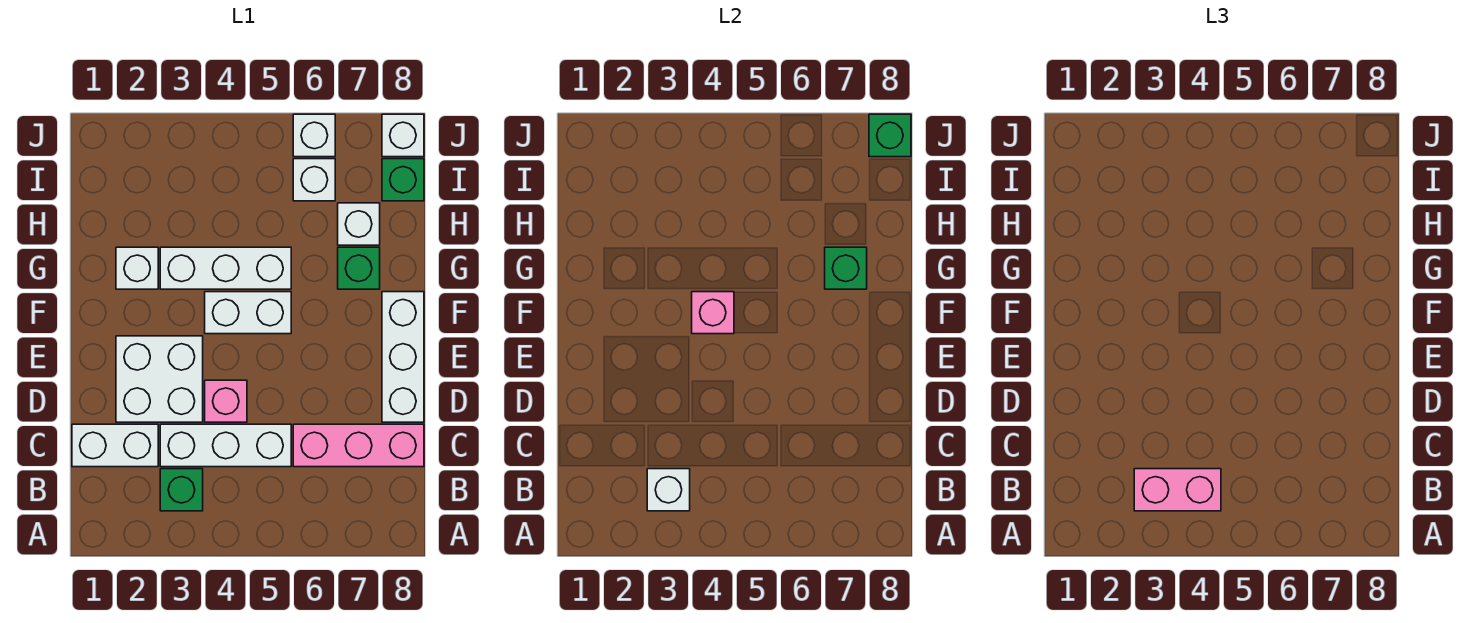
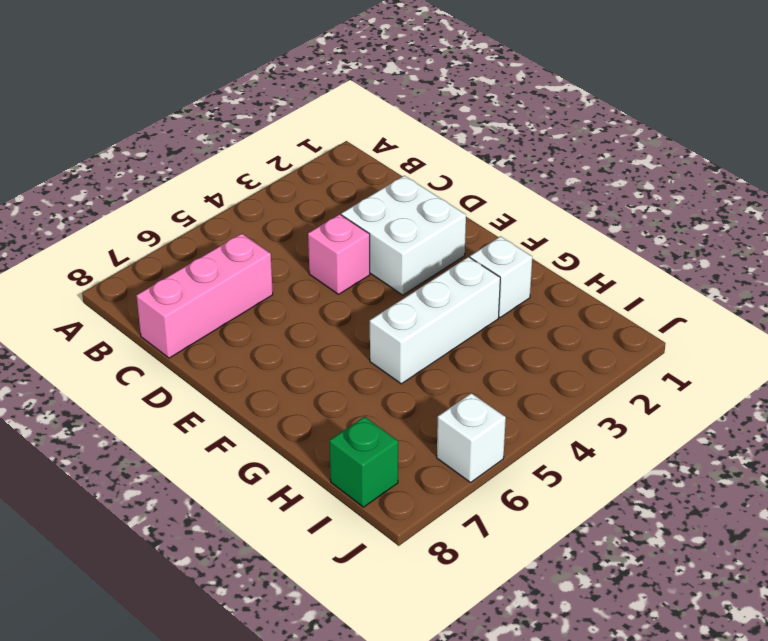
none -> green brick B3 level 1
none -> white brick C1:C2 level 1
none -> white brick C3:C5 level 1

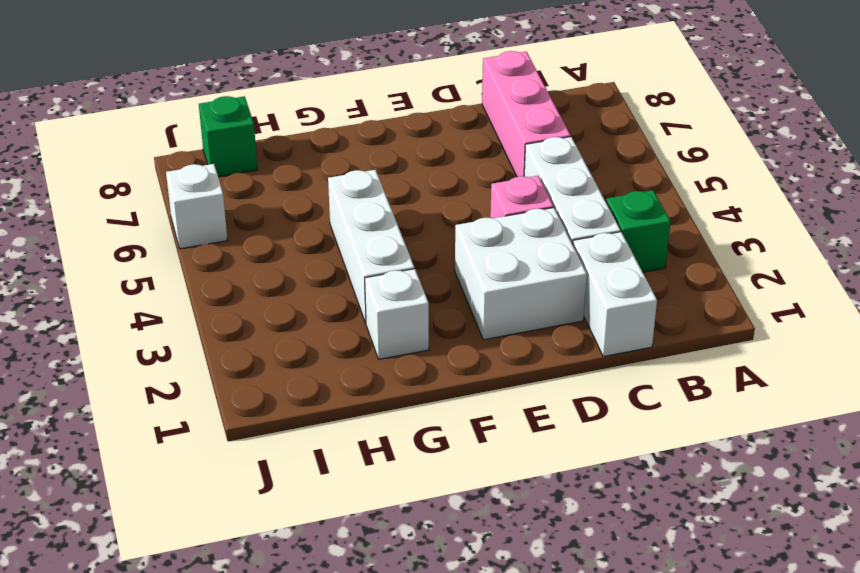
none -> white brick D8:F8 level 1
none -> white brick F4:F5 level 1
none -> green brick G7 level 1

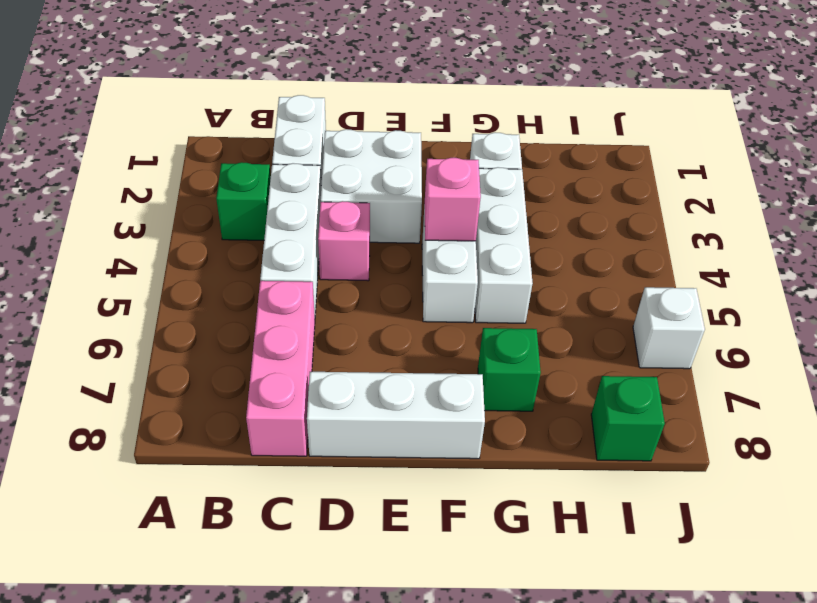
none -> white brick H7 level 1
none -> white brick I6 level 1
none -> white brick J8 level 1

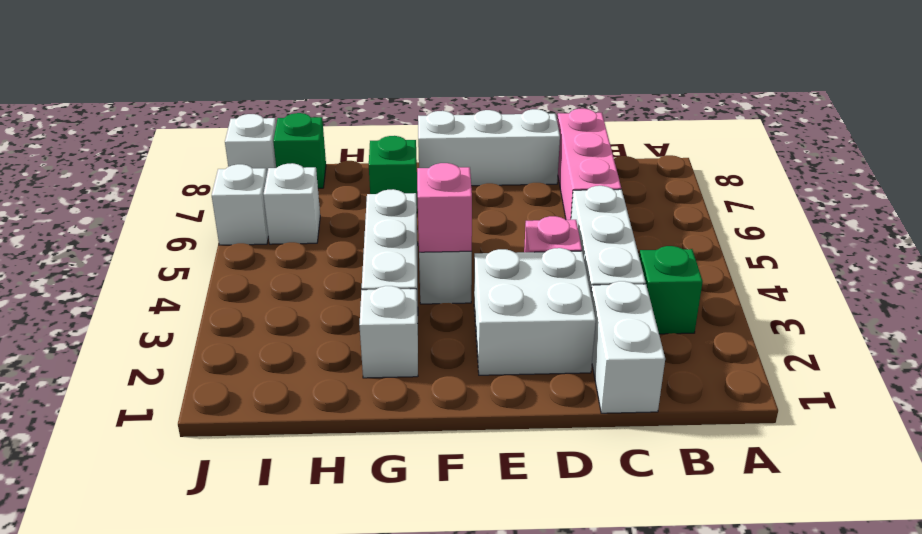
none -> white brick H7 level 1
none -> white brick B3 level 2
none -> green brick G7 level 2

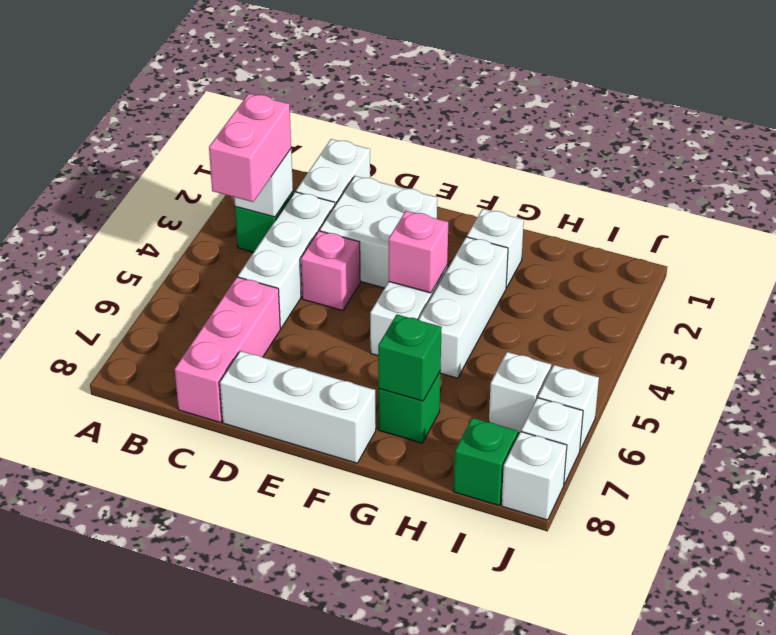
white brick J7 level 1 -> white brick H7 level 1
none -> green brick J8 level 2

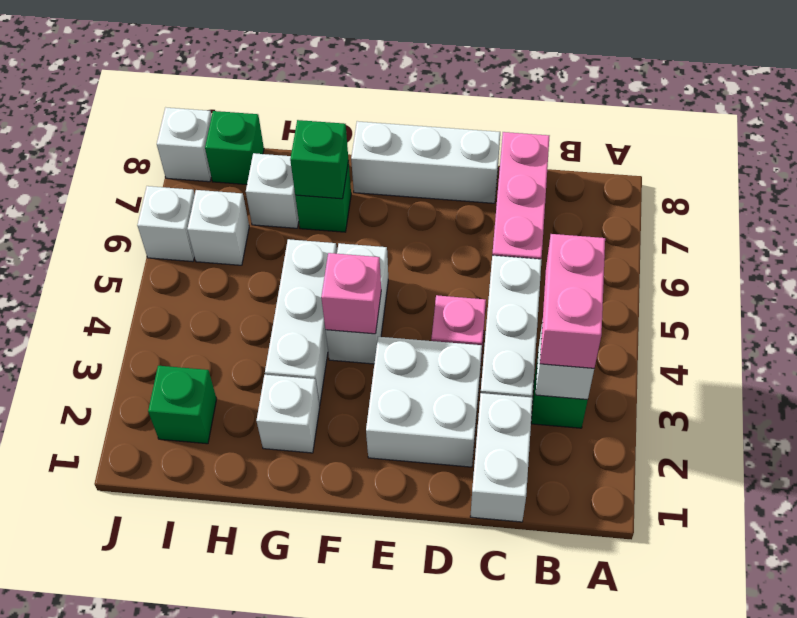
green brick I2 level 1 -> green brick J8 level 2

